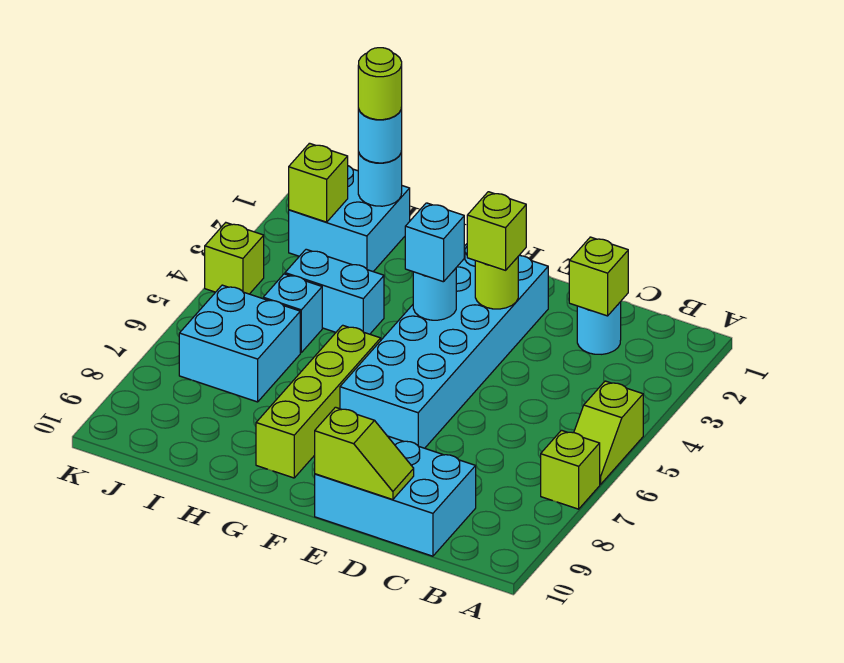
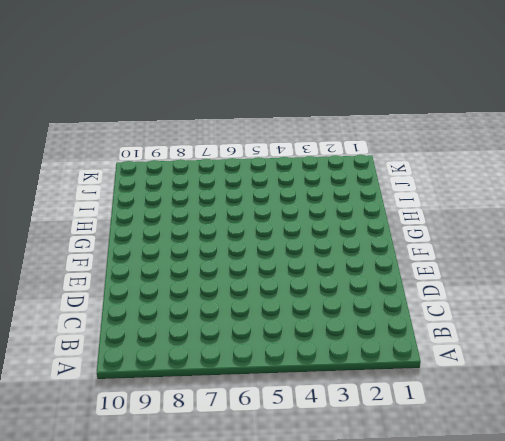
none -> lime slope A5:A6 level 1 top 5
none -> lime brick A7 level 1
none -> cyan round brick C2 level 1

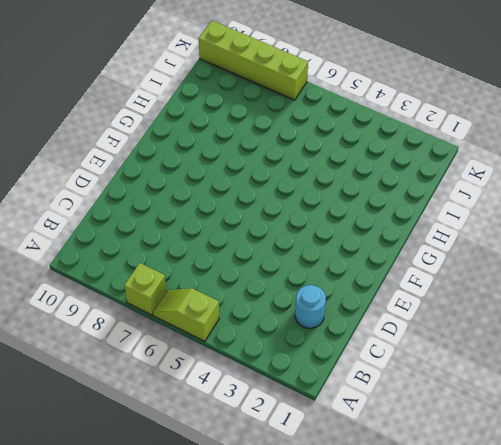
lime brick K7:K10 level 1 -> lime brick G6:G9 level 1
none -> cyan brick C9:E10 level 1
none -> cyan brick E2:F7 level 1
none -> cyan brick H4:I4 level 1

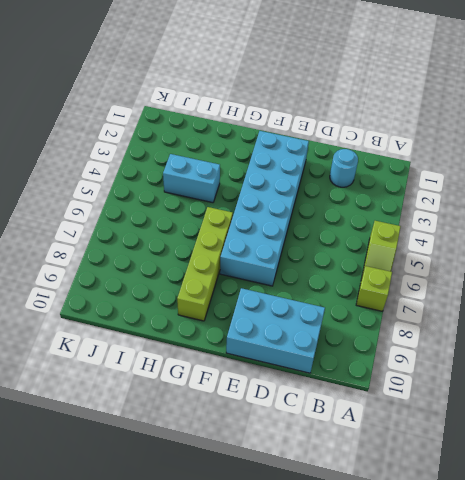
none -> cyan brick I1:J2 level 1
none -> cyan brick I5 level 1
none -> cyan brick I6:J7 level 1

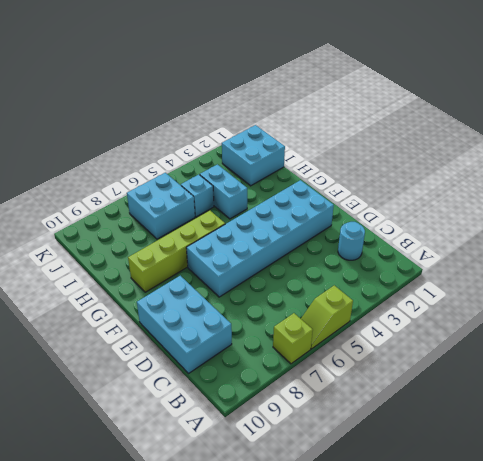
none -> lime brick K4 level 1
none -> lime brick C2 level 2
none -> lime slope D10:E10 level 2 top E

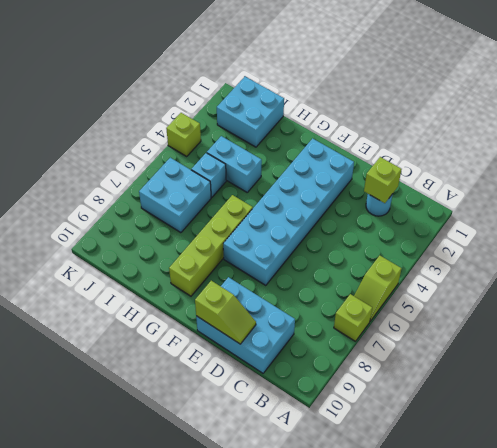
none -> lime round brick E3 level 2
none -> cyan round brick F4 level 2
none -> cyan round brick I1 level 2

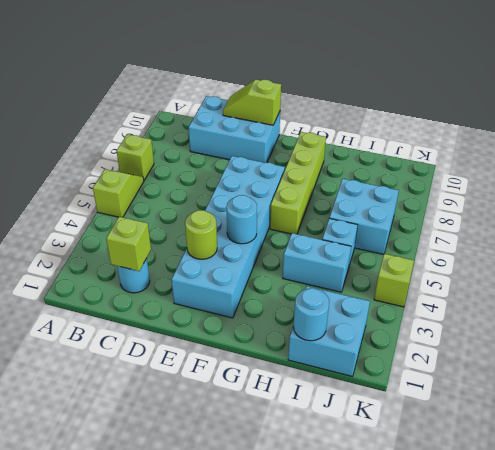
none -> lime brick J2 level 2
none -> lime brick E3 level 3
none -> cyan brick F4 level 3

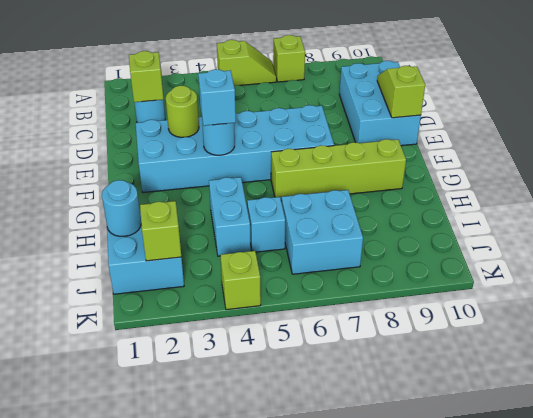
none -> lime brick E3 level 3
none -> cyan round brick I1 level 3
none -> lime round brick I1 level 4

